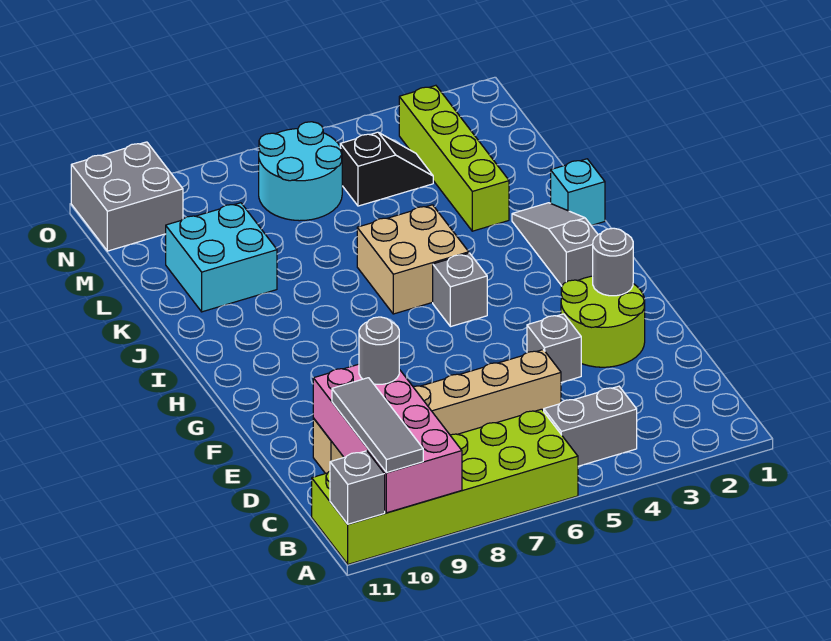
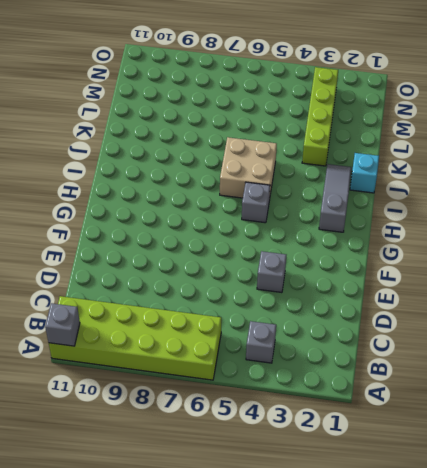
grey brick B4 level 1 -> grey brick B4:B5 level 1
none -> tan brick D5:D10 level 1
none -> lime round brick E2:F3 level 1
none -> cyan brick K9:L10 level 1

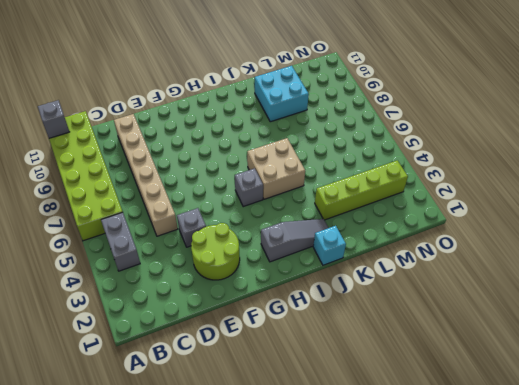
none -> black slope M4:M5 level 1 top 5
none -> cyan round brick M6:N7 level 1
none -> grey brick N10:O11 level 1

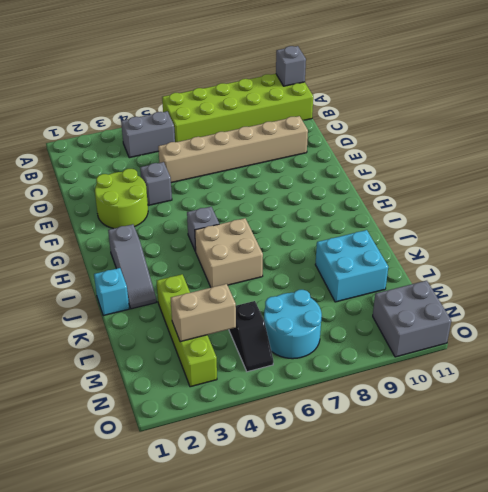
tan brick M3:M4 level 2 -> none
black slope M5:N5 level 1 top M -> black slope M4:M5 level 1 top 5
none -> pink brick A9:D10 level 2
none -> grey round brick F2 level 2
none -> grey tile A10:C10 level 3

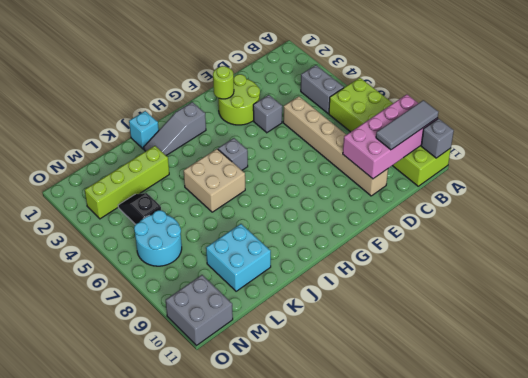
lime round brick F2 level 2 -> grey round brick F2 level 2
none -> grey round brick D9 level 3

